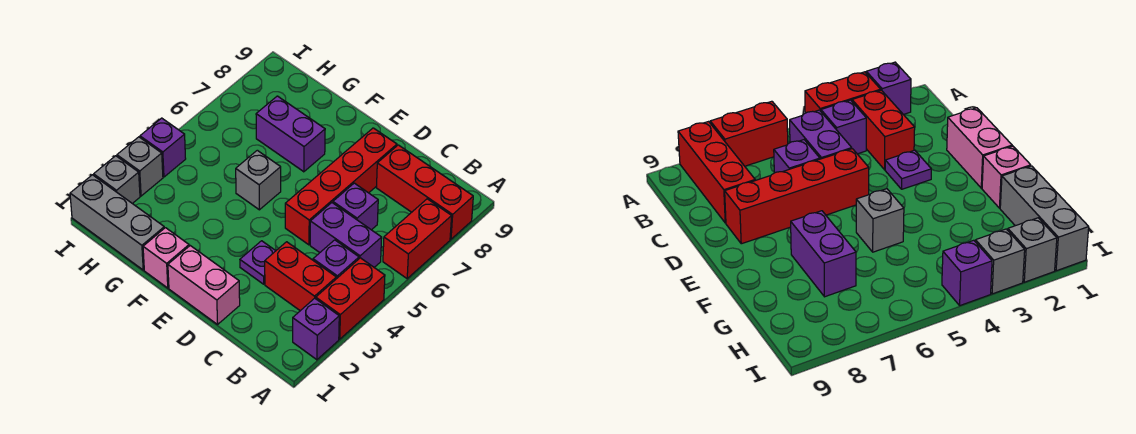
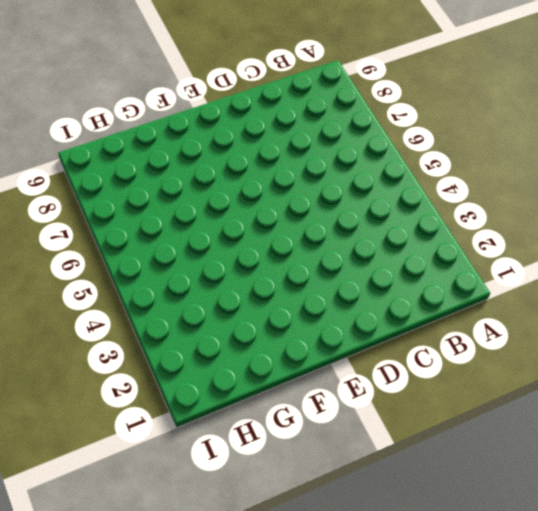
none -> purple brick A2 level 1
none -> red brick A3:A4 level 1
none -> red brick A6:A7 level 1

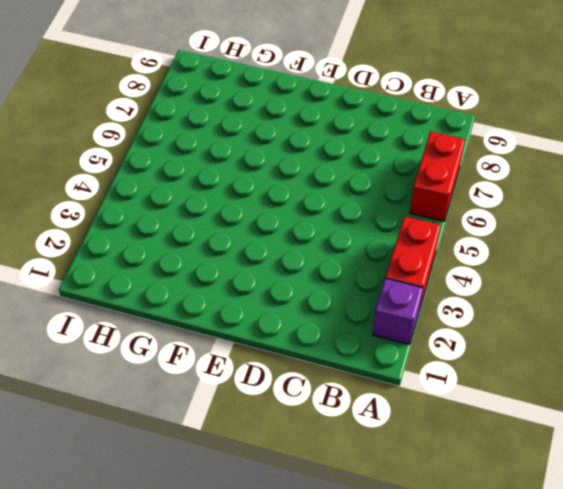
none -> red brick A8:C8 level 1
none -> red brick B3:C3 level 1
none -> purple brick B4 level 1

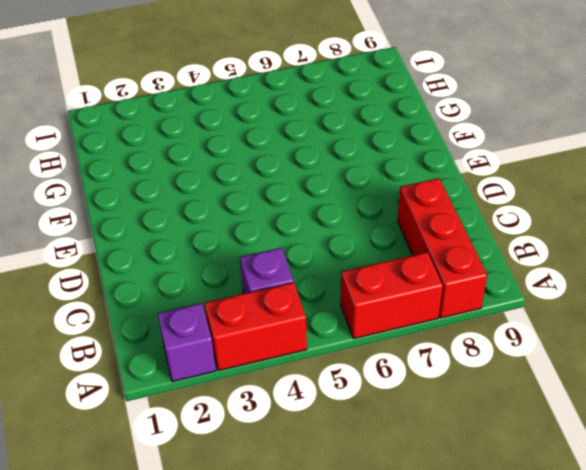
none -> red brick B3:C3 level 1
none -> purple brick B5:C5 level 1
none -> purple brick C6 level 1

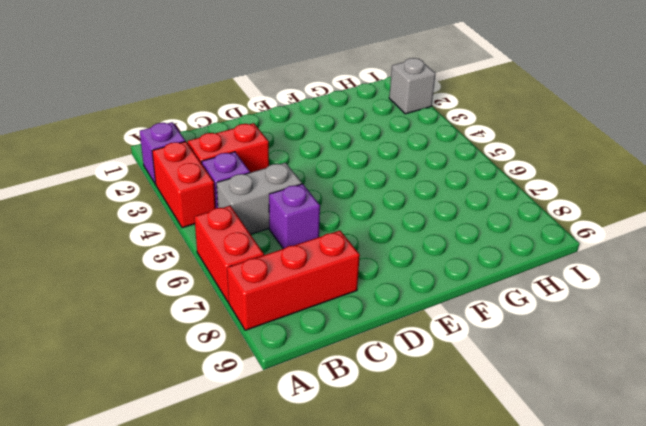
grey brick B5:C5 level 1 -> purple brick B5:C5 level 1
none -> pink brick D1:E1 level 1
none -> purple plate D3 level 1
none -> red brick D5:D8 level 1

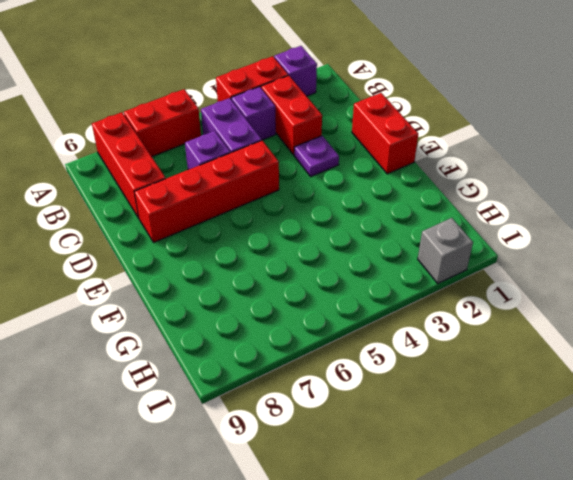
red brick D1:E1 level 1 -> pink brick D1:E1 level 1
none -> pink brick F1 level 1
none -> grey brick F5 level 1
none -> purple brick F7:G7 level 1

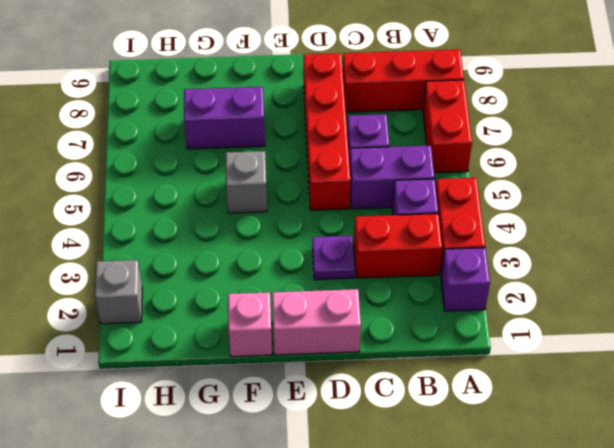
none -> grey brick G1:I1 level 1
none -> grey brick I3 level 1
none -> purple brick I4 level 1

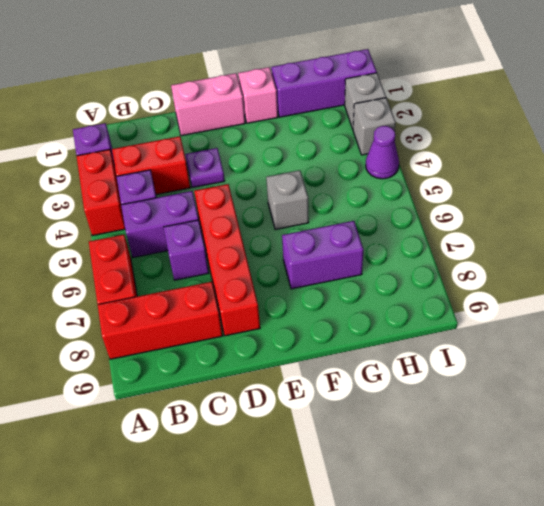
purple brick G1:I1 level 1 -> grey brick G1:I1 level 1
purple cone I4 level 1 -> purple brick I4 level 1

